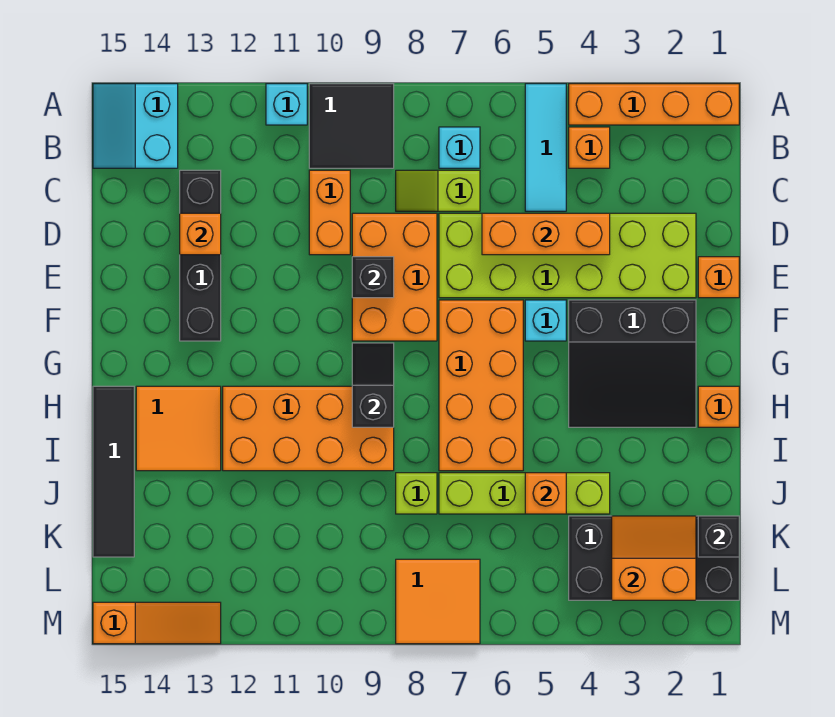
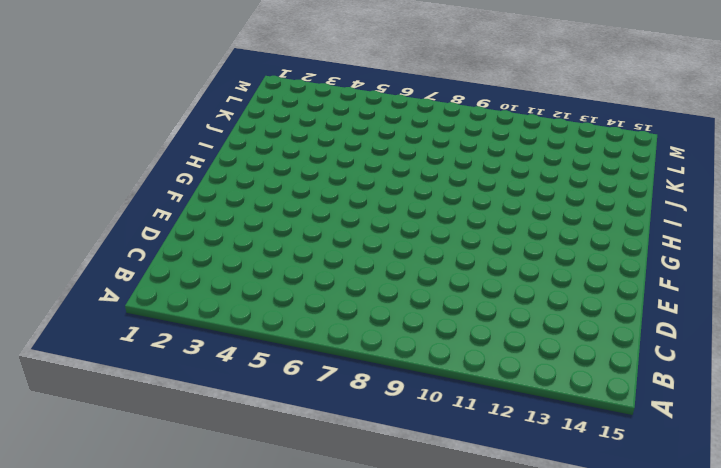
none -> orange brick A1:A4 level 1
none -> cyan tile A5:C5 level 1
none -> black tile A9:B10 level 1
none -> cyan brick A11 level 1

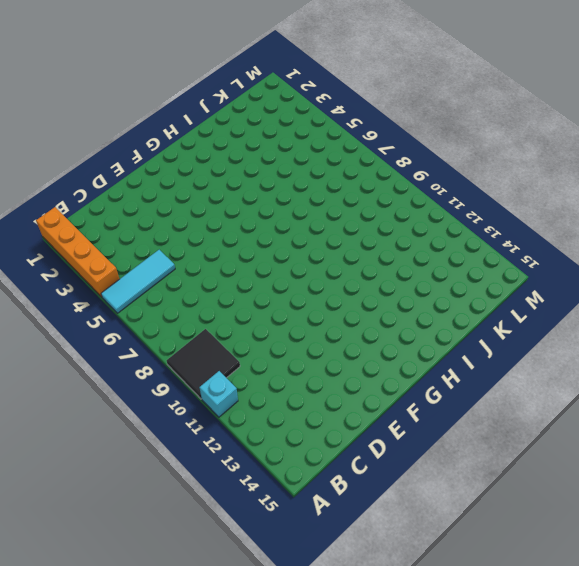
none -> cyan slope A14:B15 level 1 top 14
none -> orange brick B4 level 1
none -> cyan brick B7 level 1
none -> lime slope C7:C8 level 1 top 7

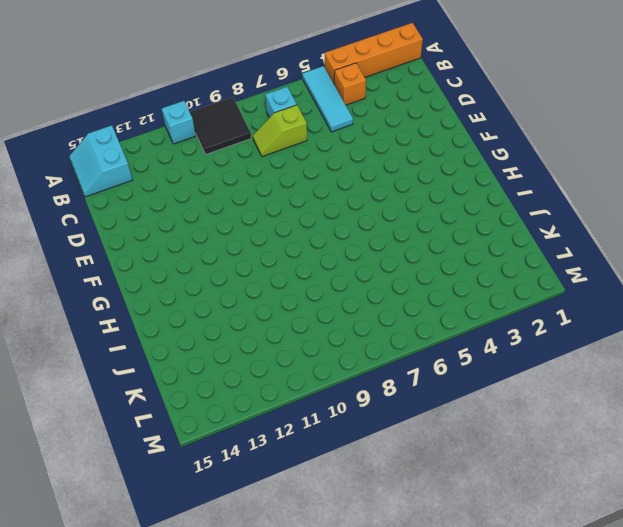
none -> orange brick C10:D10 level 1
none -> black brick C13:F13 level 1
none -> lime brick D2:E7 level 1
none -> orange brick D8:F9 level 1

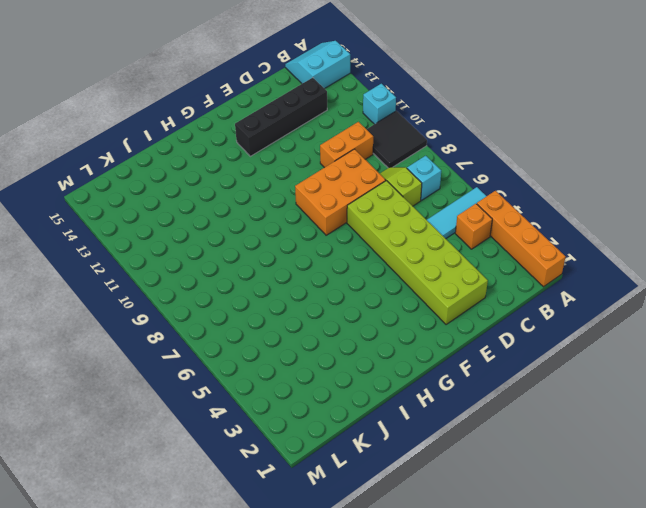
none -> orange brick E1 level 1
none -> black slope F2:H4 level 1 top F
none -> cyan brick F5 level 1
none -> orange brick F6:I7 level 1

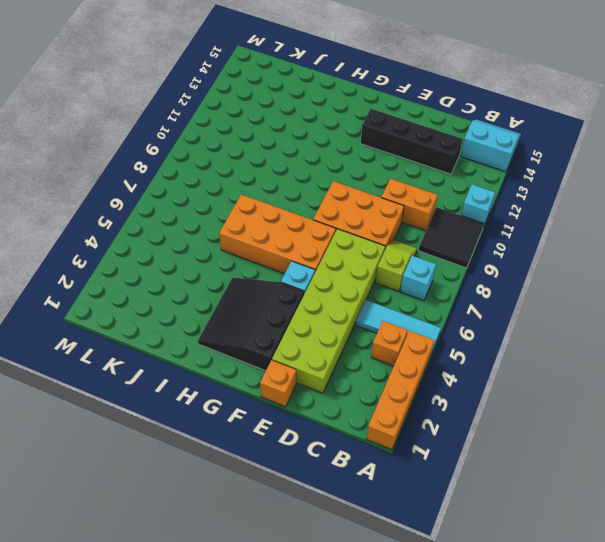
none -> orange brick H1 level 1
none -> orange brick H9:I12 level 1
none -> orange tile H13:I14 level 1
none -> black tile H15:K15 level 1

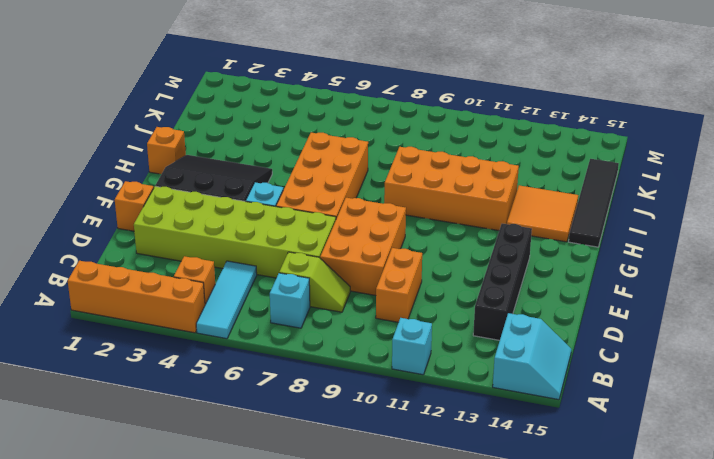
none -> black tile A9:B10 level 1
none -> lime brick J4:J7 level 1
none -> lime brick J8 level 1
none -> black brick K1:L4 level 1

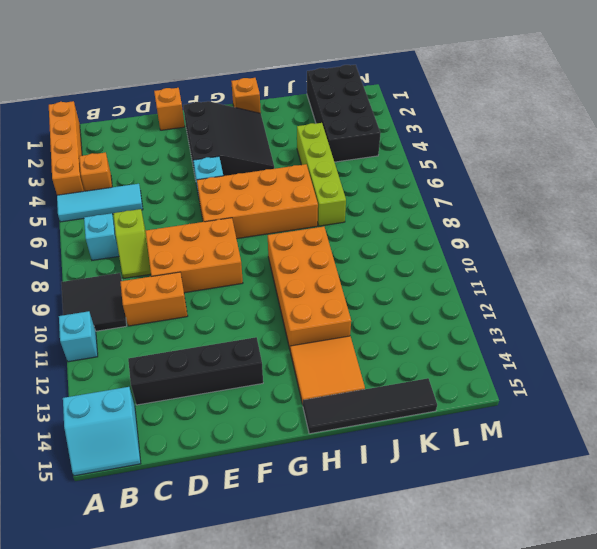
none -> lime brick D2:E7 level 1
none -> lime brick J8 level 1
none -> orange tile L7:M8 level 1
none -> orange slope M13:M15 level 1 top 15

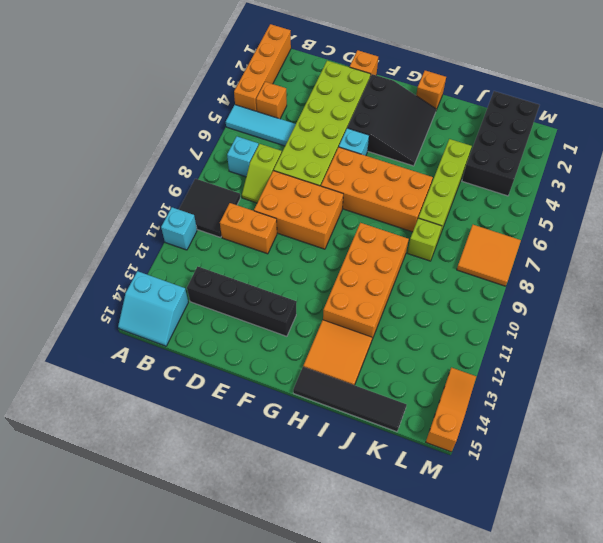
none -> orange brick D4:D6 level 2
none -> orange brick D13 level 2
none -> black brick E9 level 2
none -> black slope G9:H9 level 2 top H

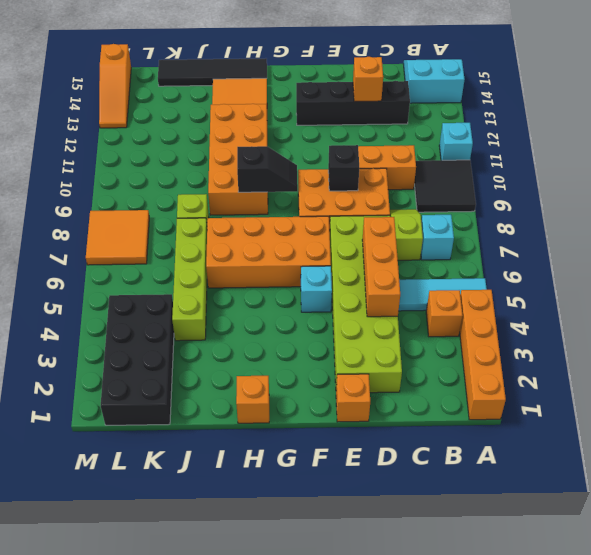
none -> black slope F2:H4 level 1 top F
none -> orange brick J5 level 2
none -> black brick K1 level 2
none -> orange slope K2:L3 level 2 top L

